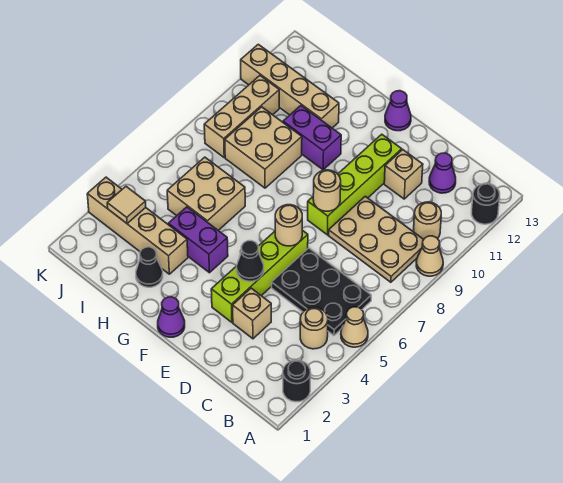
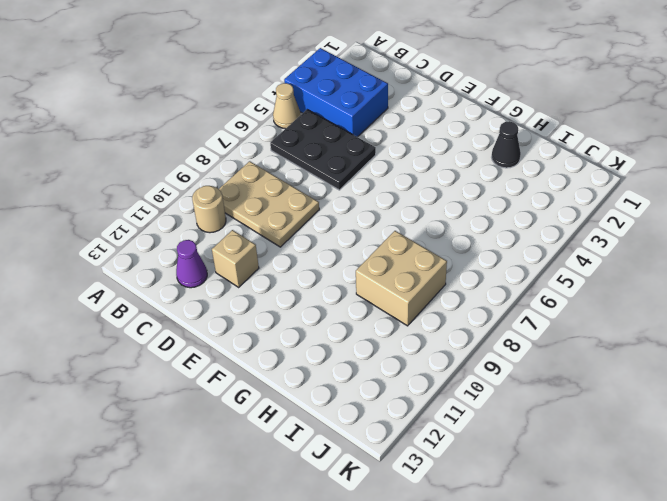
blue brick A3:C4 level 1 -> tan round brick B4 level 1
none -> black round brick A2 level 1
none -> tan cone A9 level 1
none -> black round brick A12 level 1

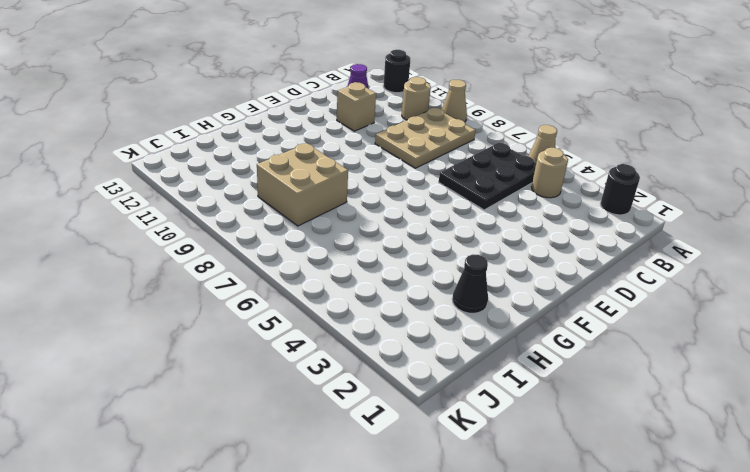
none -> tan brick D3 level 1
none -> lime brick E3:E6 level 1
none -> lime brick E8:E11 level 1

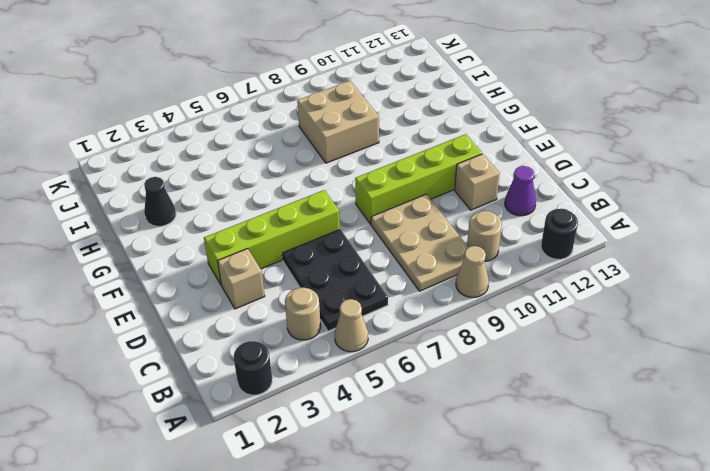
none -> purple cone F1 level 1
none -> purple cone F13 level 1
none -> purple brick G4:H4 level 1

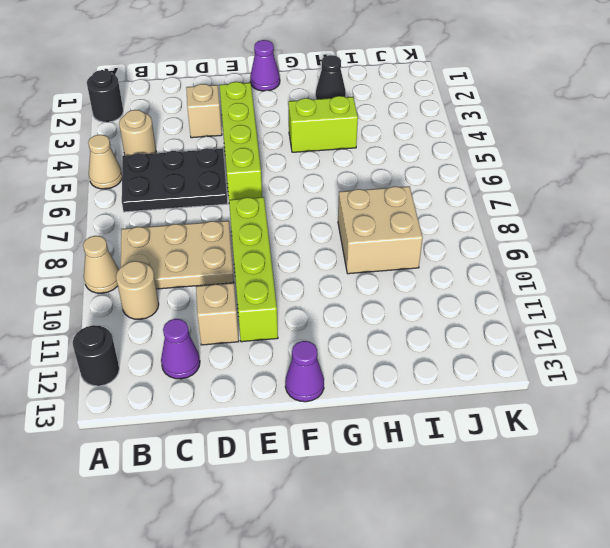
lime brick G4:H4 level 1 -> purple brick G4:H4 level 1
none -> purple brick G10:H10 level 1
none -> tan brick H3:K3 level 1
none -> tan brick H5:I6 level 1

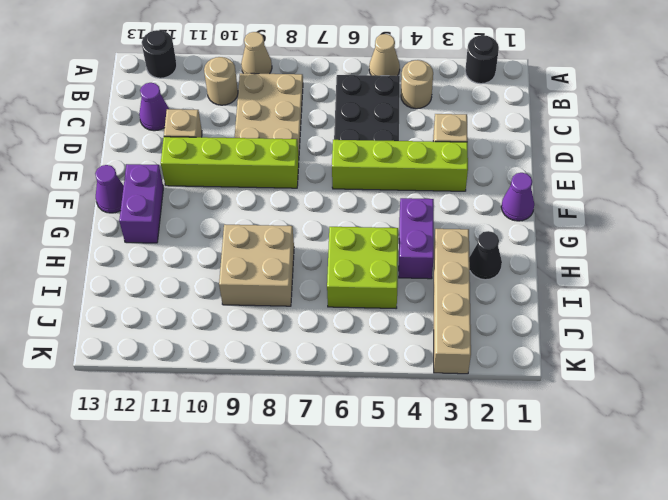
purple brick F12:G12 level 1 -> purple brick G10:H10 level 1
lime brick H5:I6 level 1 -> tan brick H5:I6 level 1
none -> tan brick H11:K11 level 1
none -> tan brick J8:J10 level 1
none -> black cone E4 level 2

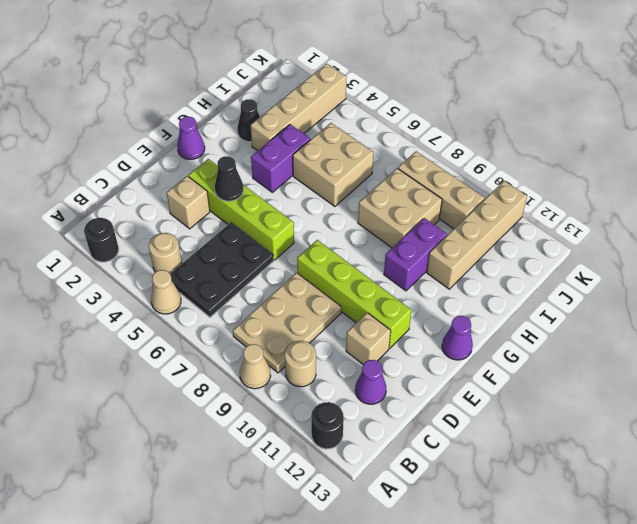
none -> tan round brick E6 level 2
none -> tan round brick E8 level 2
none -> tan tile J3 level 2

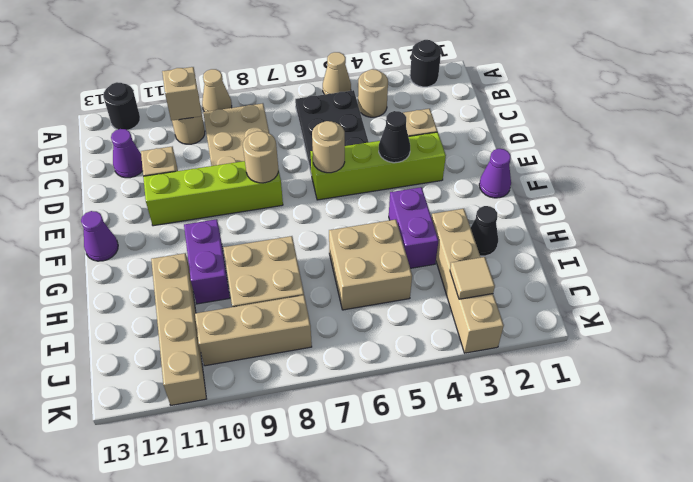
tan brick B10 level 2 -> none

